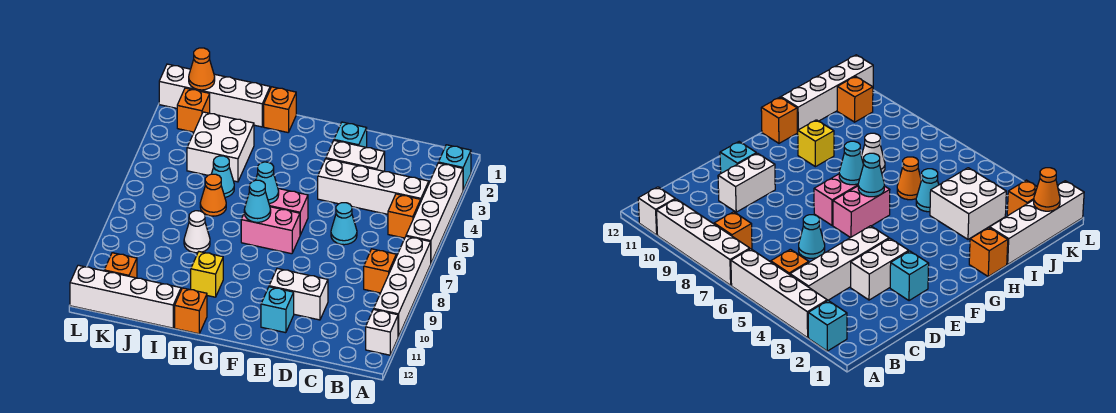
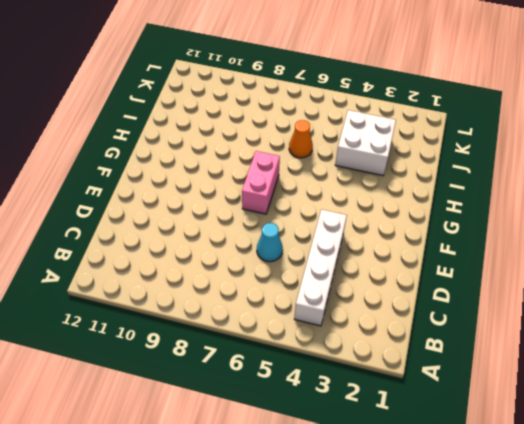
none -> cyan brick A2 level 1
none -> white brick A3:A6 level 1
none -> white brick A7:A10 level 1

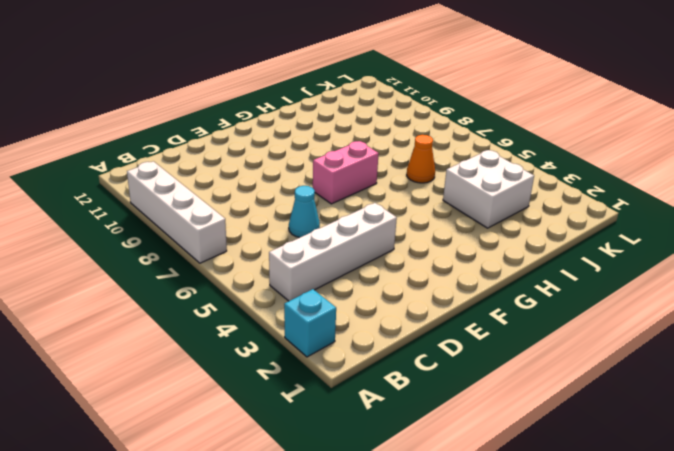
none -> white brick A3:A6 level 1
none -> white brick A11 level 1
none -> orange brick B5 level 1

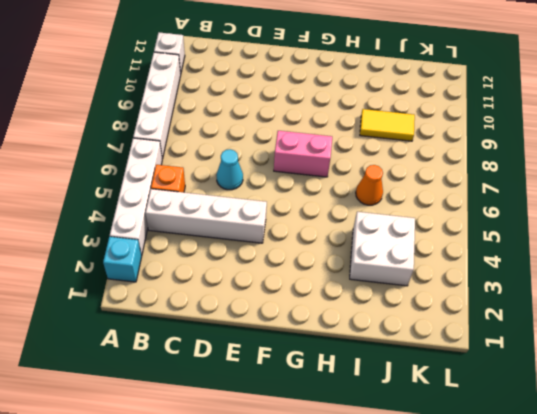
yellow tile I9:J9 level 1 -> none
none -> orange brick B8 level 1
none -> white brick D3:E3 level 1
none -> white brick D10:E10 level 1

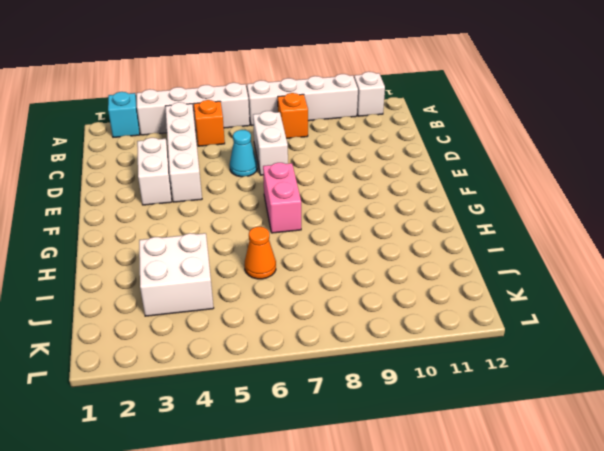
white brick C7:D7 level 1 -> white brick D10:E10 level 1
none -> cyan brick E2 level 1
none -> cyan brick E11 level 1
none -> pink brick F6:G6 level 1

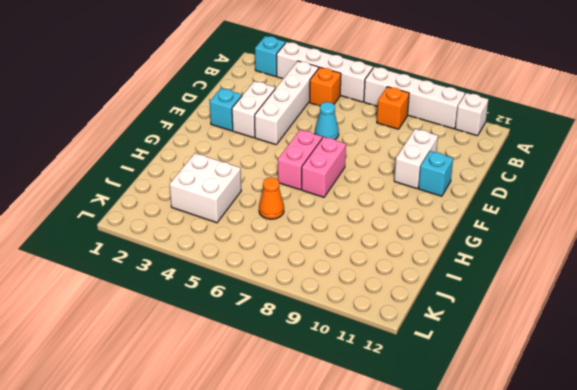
none -> orange brick H1 level 1
none -> yellow brick H10 level 1
none -> orange brick H12 level 1

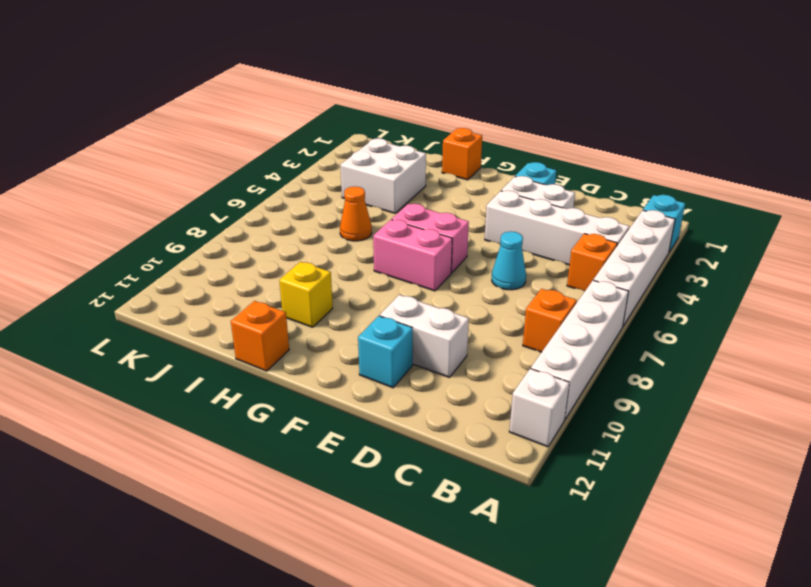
none -> white brick I1:L1 level 1
none -> cyan cone I5 level 1
none -> white cone I8 level 1

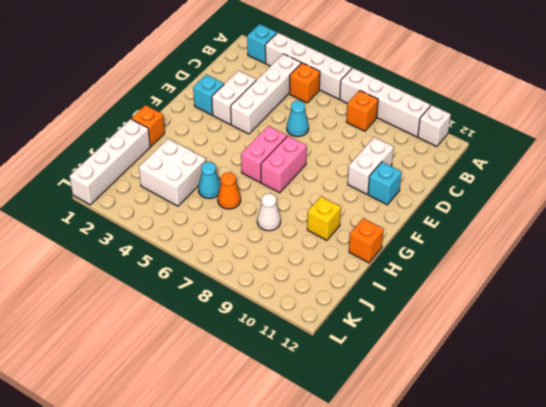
none -> white brick I12:L12 level 1
none -> orange brick K2 level 1
none -> orange brick K11 level 1

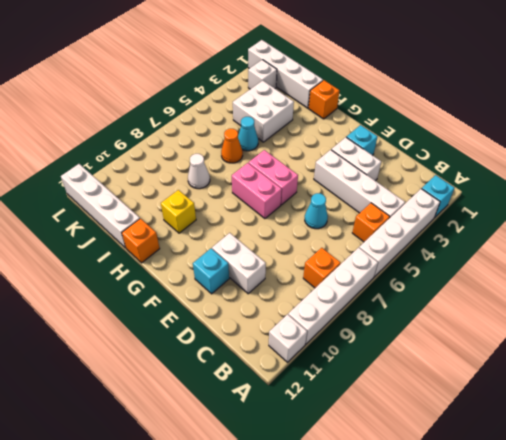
white brick K2 level 1 -> orange brick K2 level 1
none -> orange brick K11 level 1
none -> cyan cone G6 level 2
none -> cyan cone G7 level 2

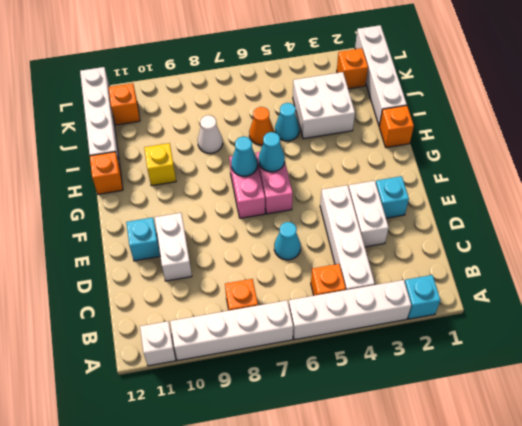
none -> orange cone K1 level 2

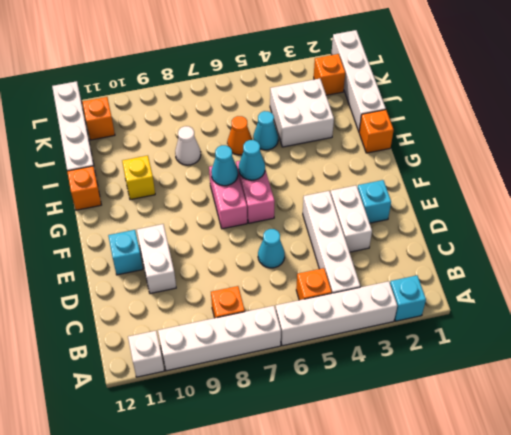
none -> orange cone K1 level 2

